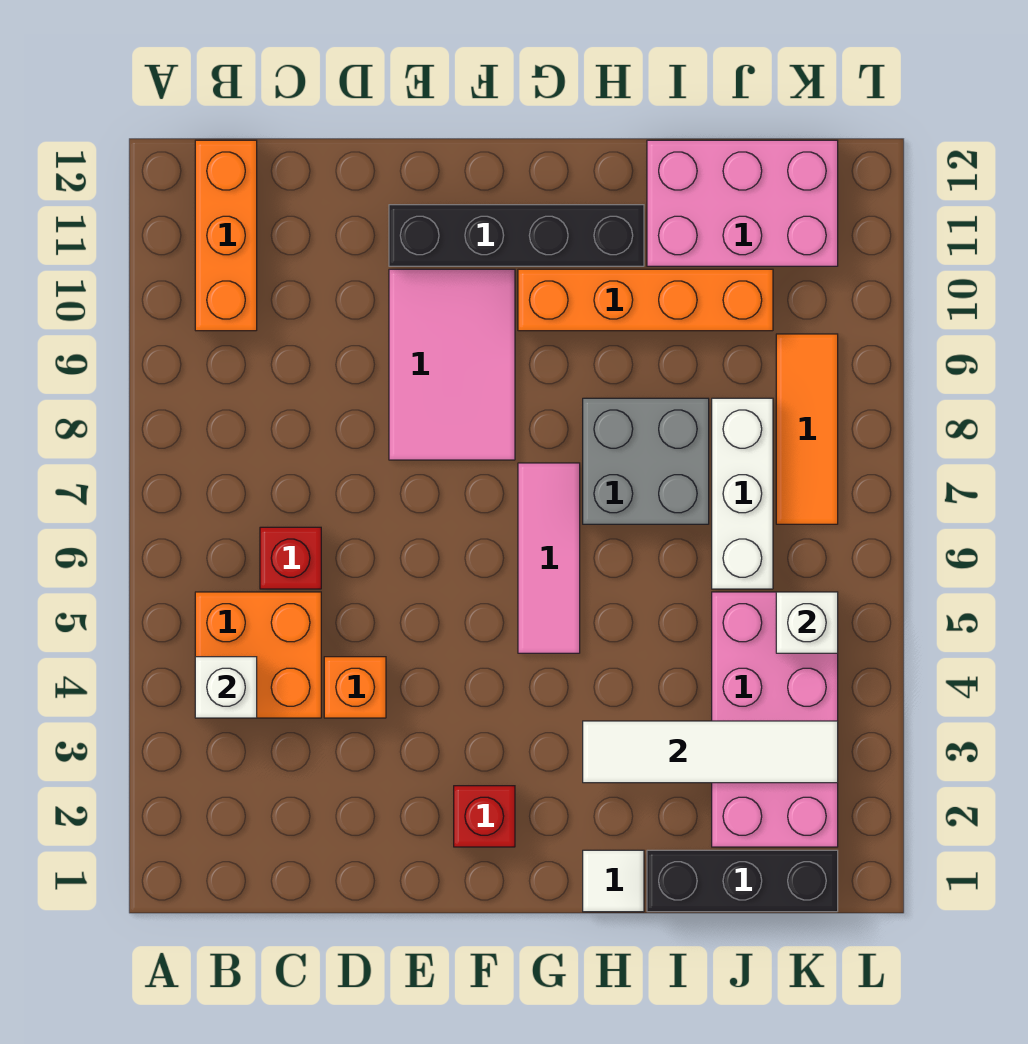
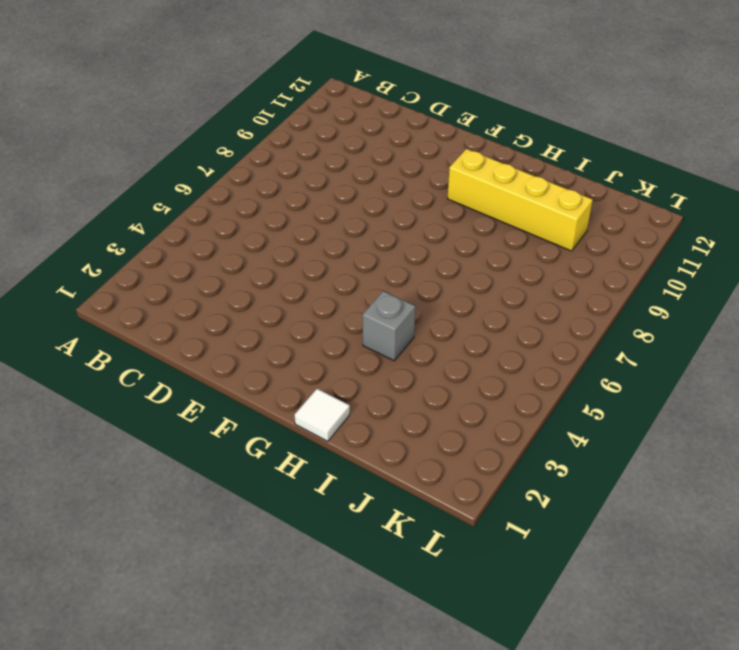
yellow brick G10:J10 level 1 -> orange brick G10:J10 level 1
grey brick H4 level 1 -> none
none -> orange brick B4:C5 level 1
none -> orange brick B10:B12 level 1
none -> red brick C6 level 1

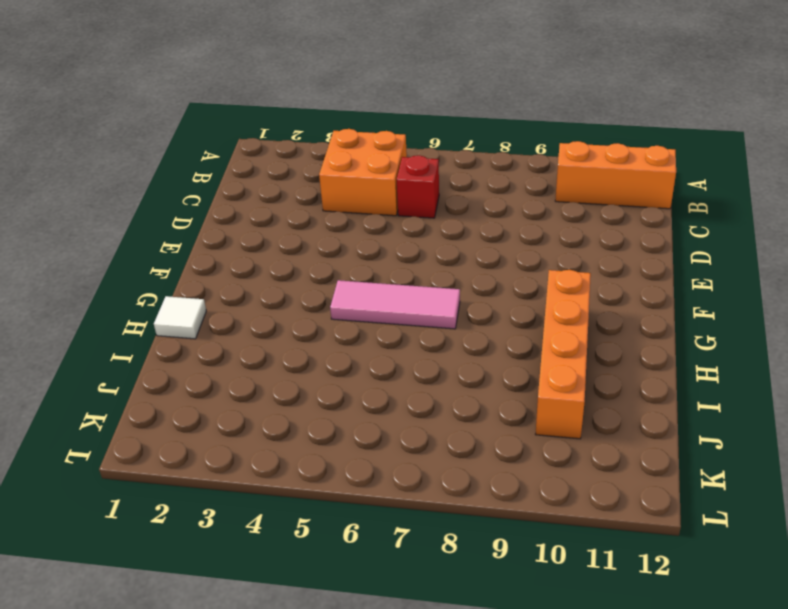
none -> orange brick D4 level 1
none -> pink tile E8:F10 level 1
none -> black brick E11:H11 level 1

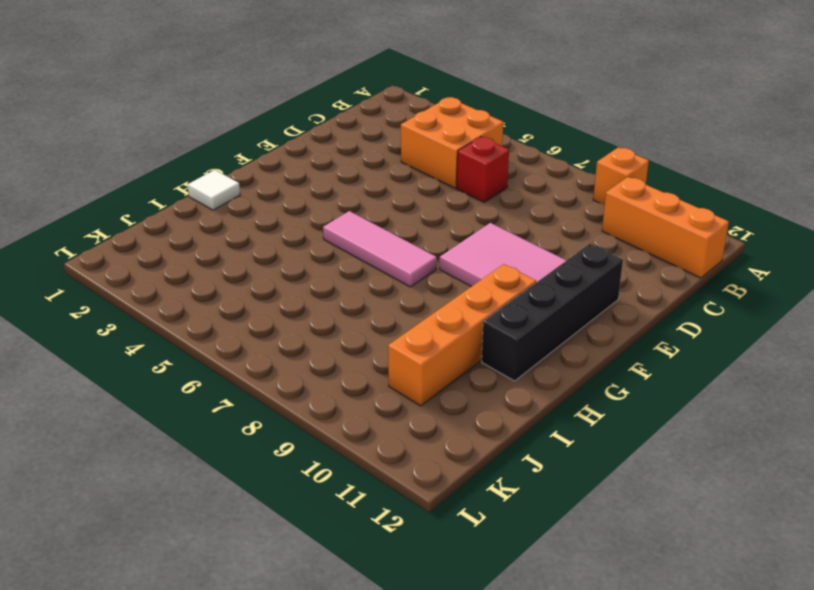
orange brick A9 level 1 -> orange brick D4 level 1
none -> red brick F2 level 1
none -> grey brick H7:I8 level 1
none -> black brick I1:K1 level 1

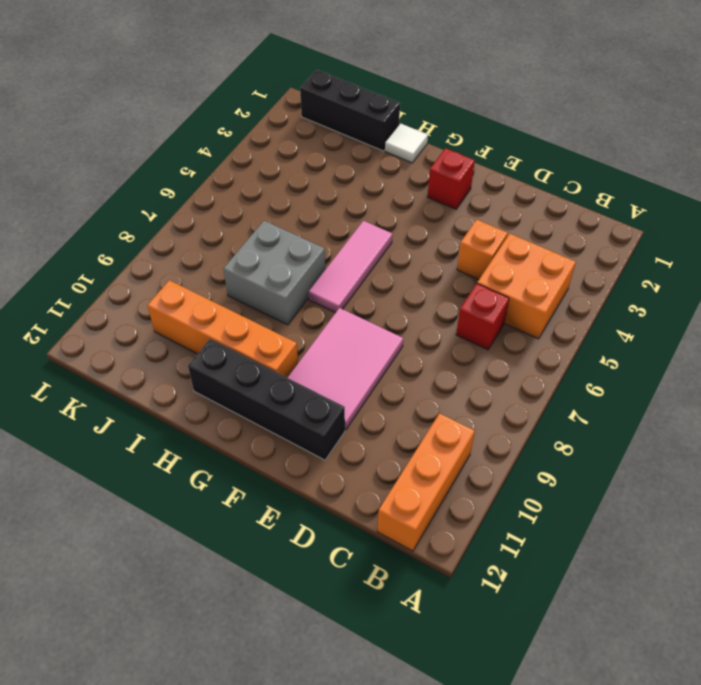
none -> pink brick I11:K12 level 1
none -> pink brick J2:K5 level 1
none -> white brick J6:J8 level 1

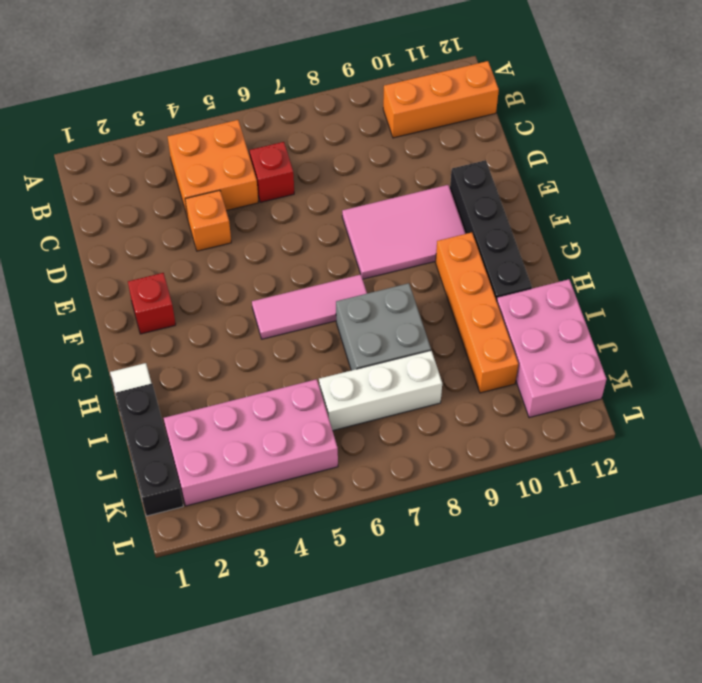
none -> orange tile K7:K9 level 1
none -> white brick B4 level 2
none -> white tile H3:K3 level 2

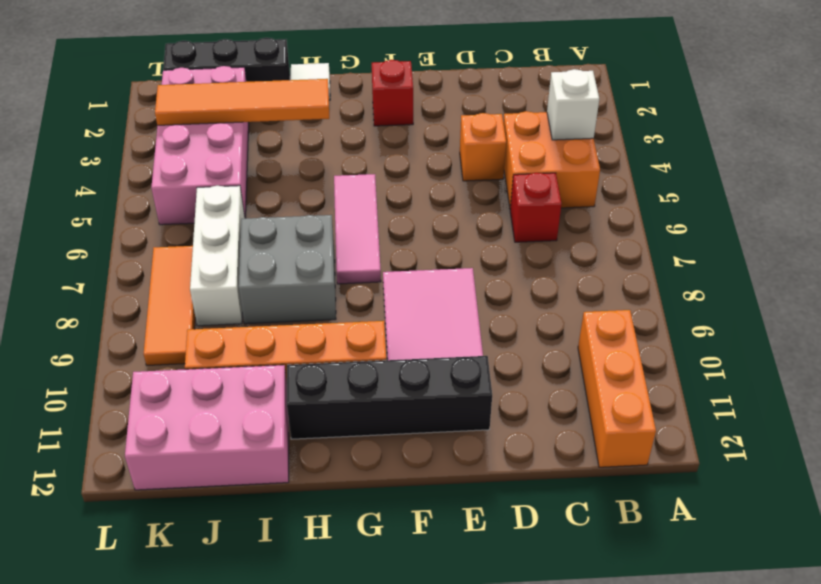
orange tile H3:K3 level 2 -> white tile H3:K3 level 2
none -> white brick K5 level 2

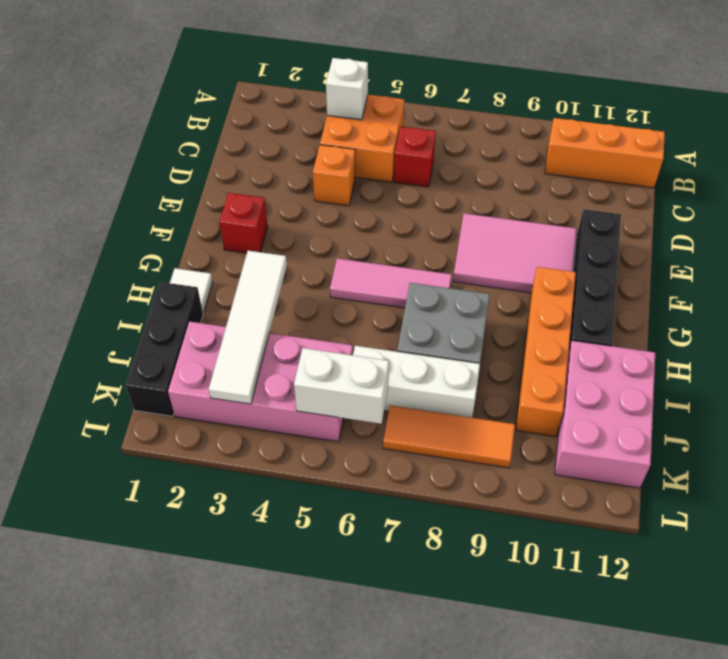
white brick K5:K6 level 2 -> white brick K5 level 2

